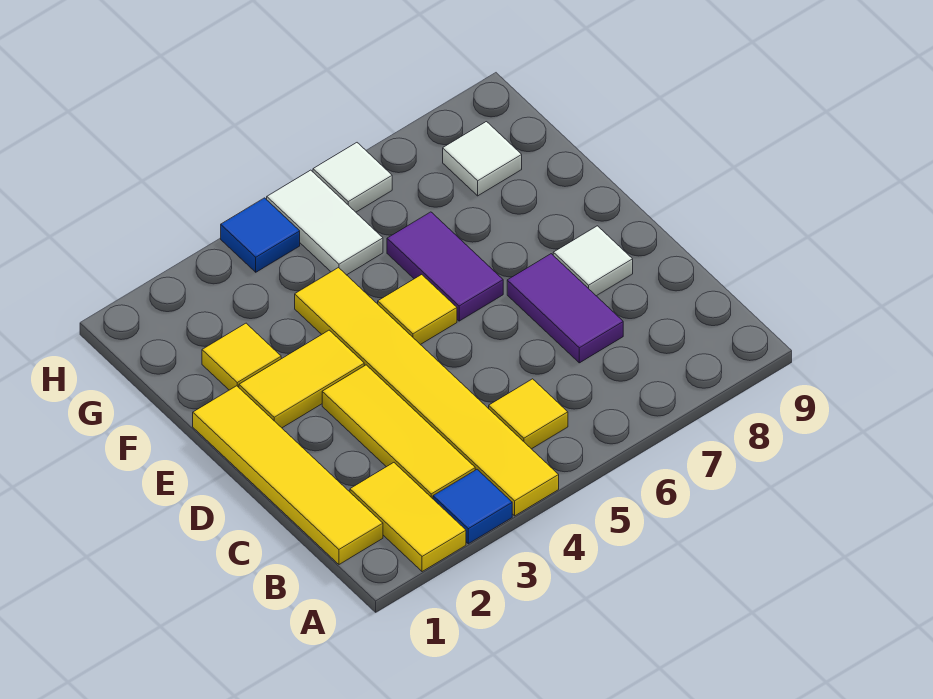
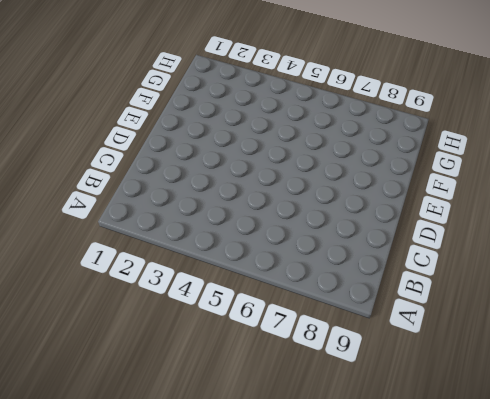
none -> yellow tile A2:B2 level 1
none -> blue tile A3 level 1
none -> yellow tile A4:F4 level 1

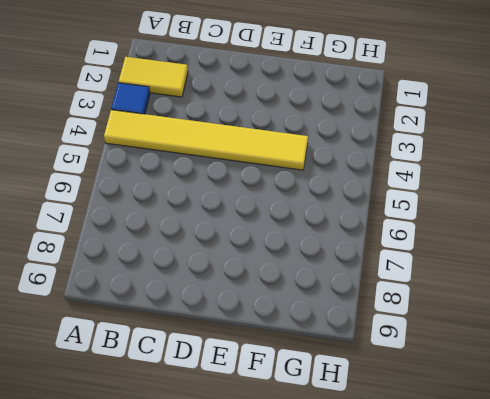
none -> yellow tile B1:E1 level 1
none -> yellow tile B3:D3 level 1
none -> yellow tile B5 level 1

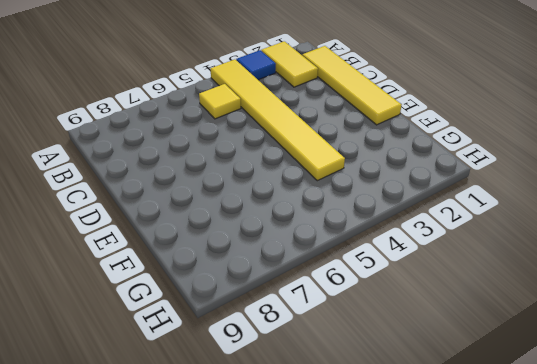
none -> yellow tile B3:D3 level 1
none -> purple tile C7:D7 level 1
none -> white tile D8 level 1

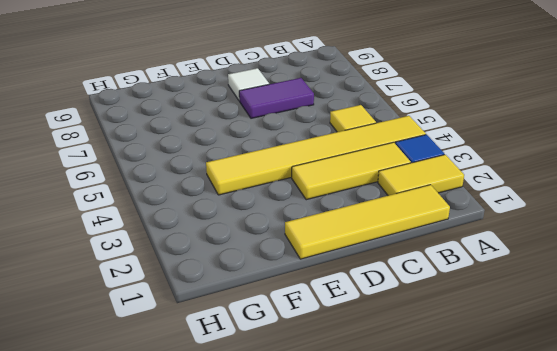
none -> yellow tile E2:E3 level 1
none -> yellow tile E5 level 1
none -> purple tile E6:F6 level 1

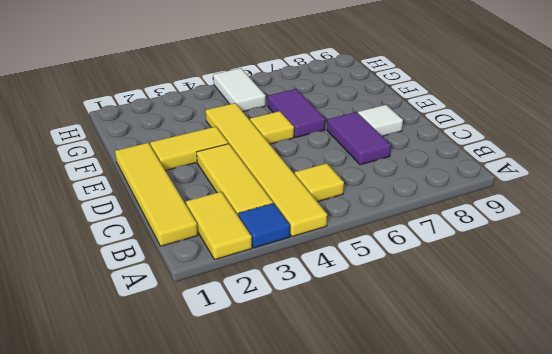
none -> yellow tile F2 level 1
none -> white tile G8 level 1
none -> blue tile H4 level 1

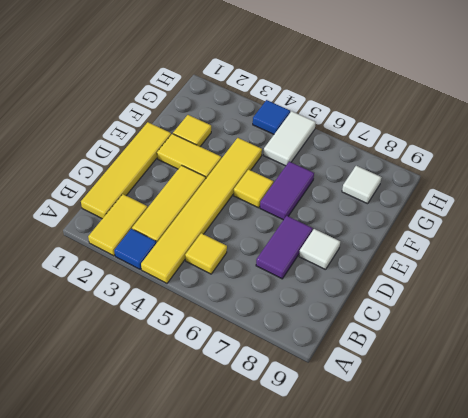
none -> white tile H6 level 1

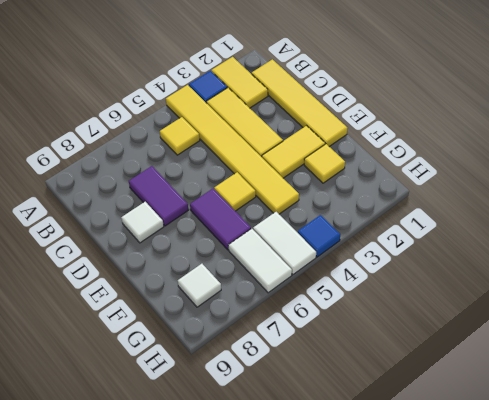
white tile G6:H6 level 1 -> white tile H6 level 1

